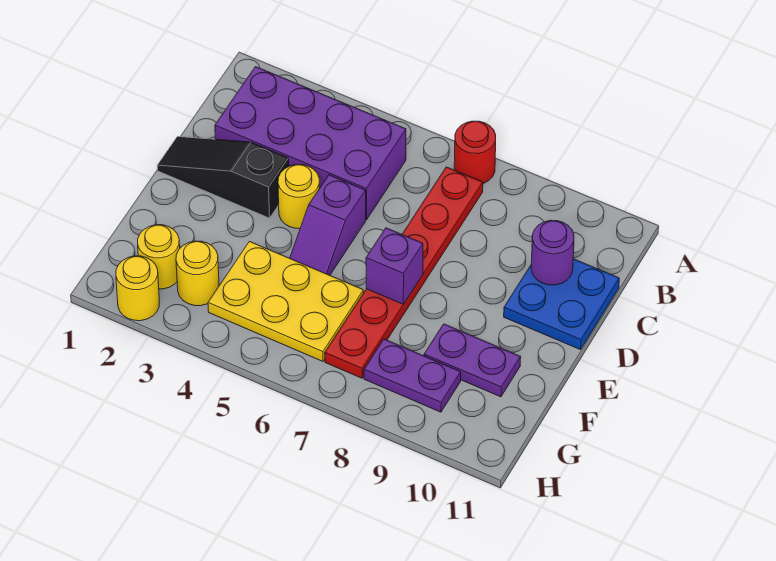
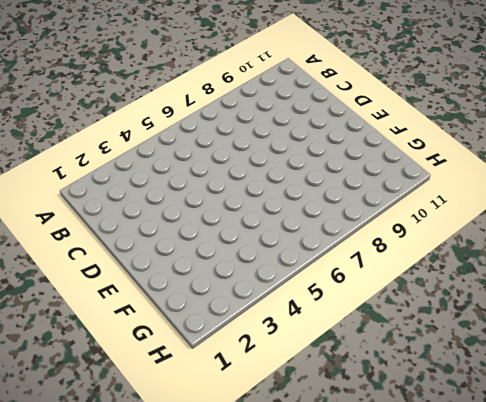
none -> red round brick A7 level 1
none -> purple brick B2:C5 level 1
none -> red plate B7:G7 level 1

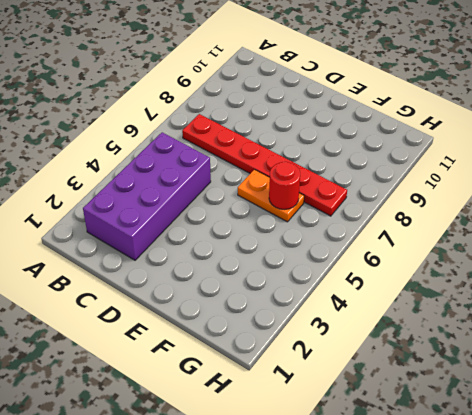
orange plate E6:F6 level 1 -> yellow plate F4:G6 level 1
red round brick F6 level 2 -> red round brick A7 level 1
none -> blue plate C10:D11 level 1
none -> black slope D1:D3 level 1 top 3
none -> yellow round brick D4 level 1

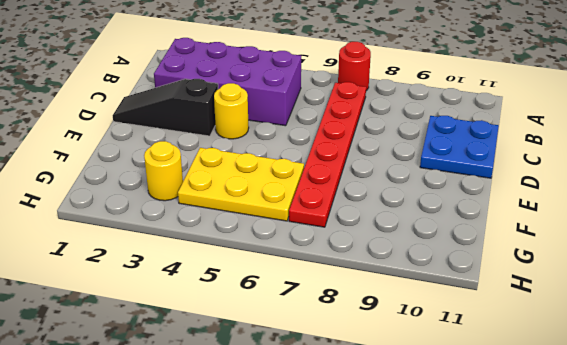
none -> purple slope D5:E5 level 1 top D
none -> purple plate F9:F10 level 1
none -> yellow round brick G2 level 1

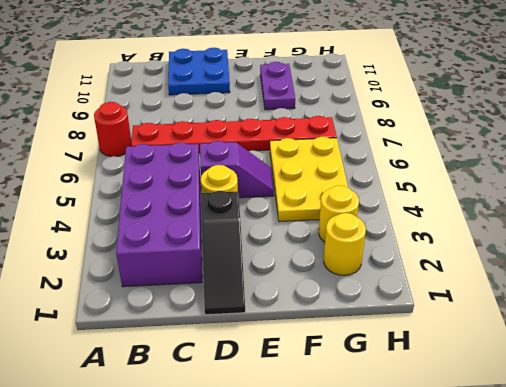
none -> purple plate G8:G9 level 1
none -> yellow round brick H2 level 1
none -> purple round brick C10 level 2

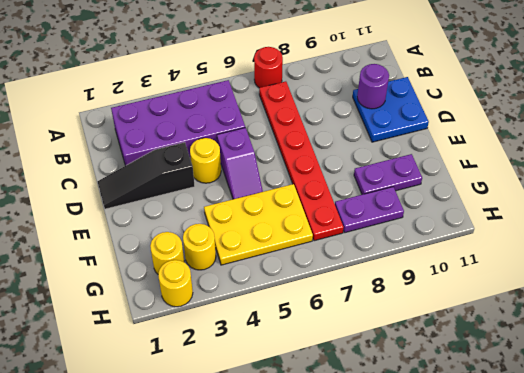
none -> purple brick E7 level 2

